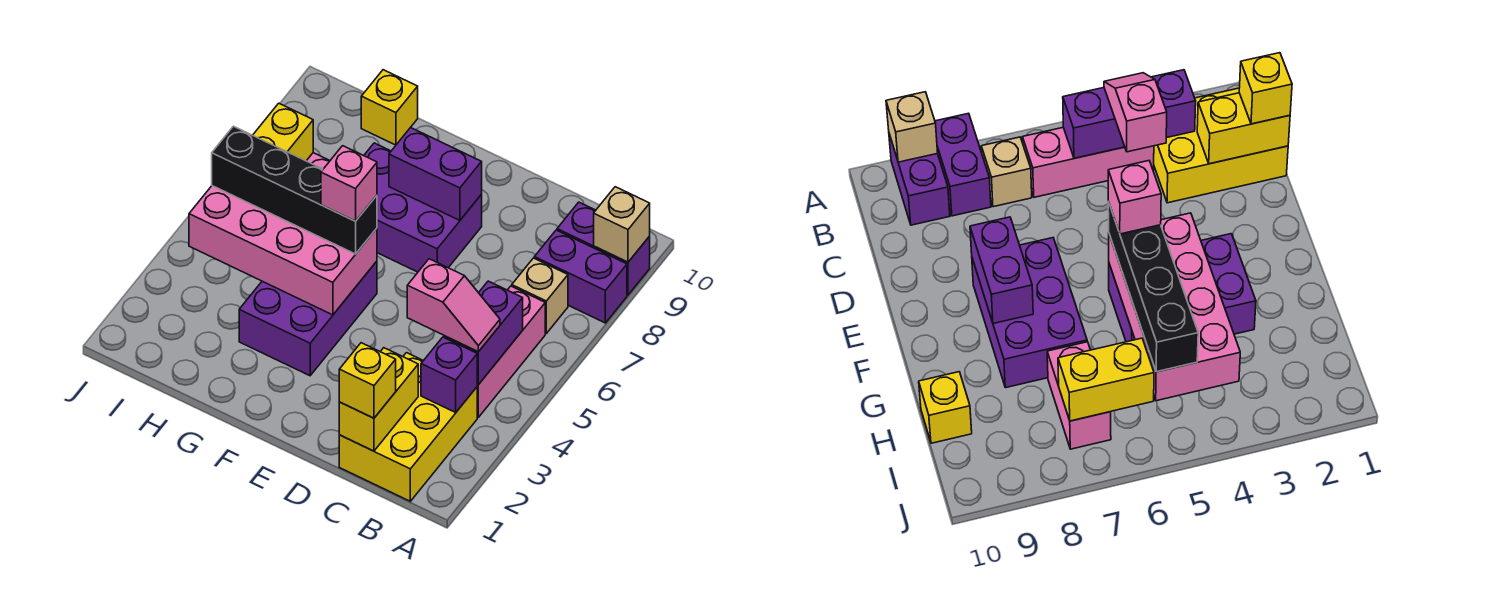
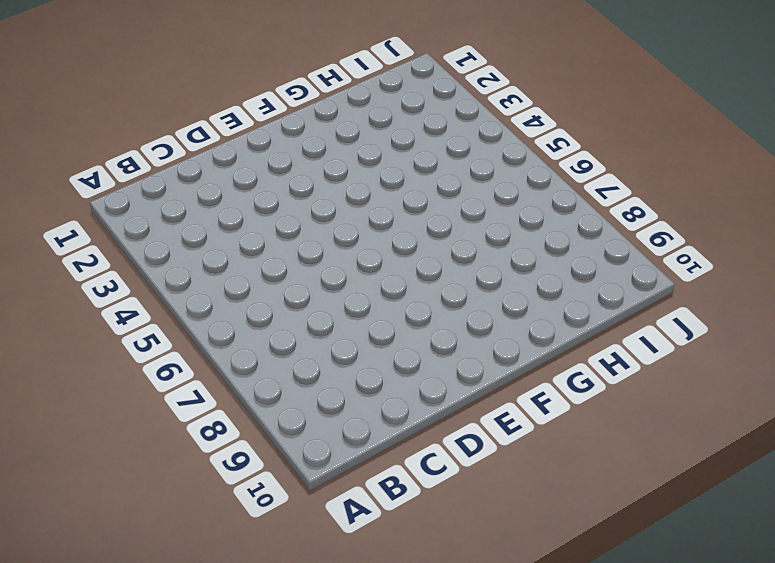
none -> purple brick A8:B8 level 1
none -> purple brick A9:B9 level 1
none -> yellow brick B1:C3 level 1

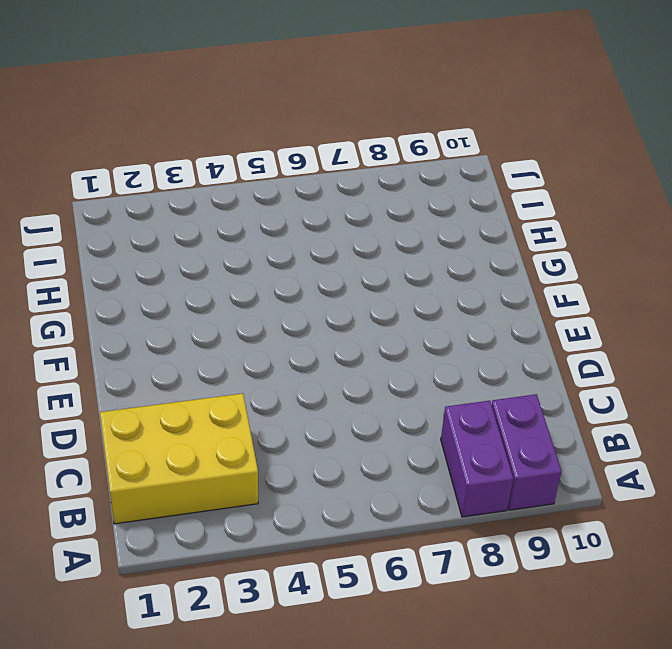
none -> pink brick B4:B6 level 1
none -> tan brick B7 level 1
none -> purple brick E7:G8 level 1

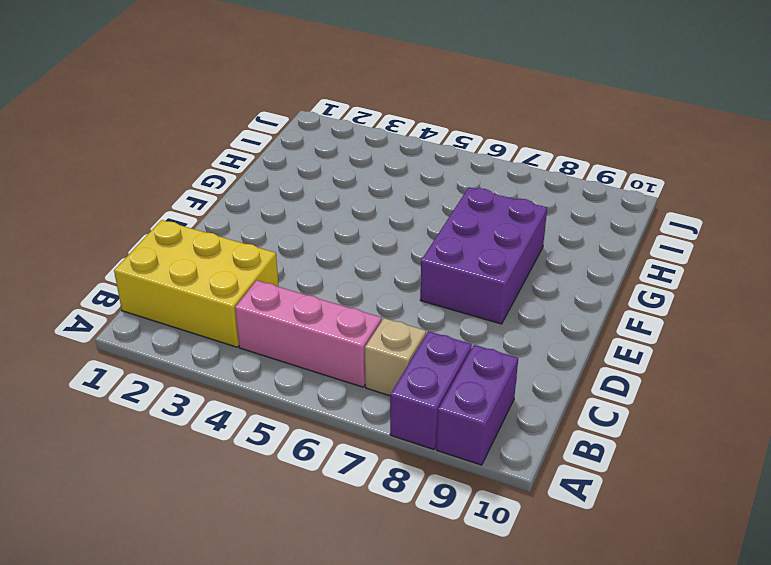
none -> purple brick F3:G5 level 1
none -> pink brick H7:I7 level 1
none -> yellow brick H10 level 1

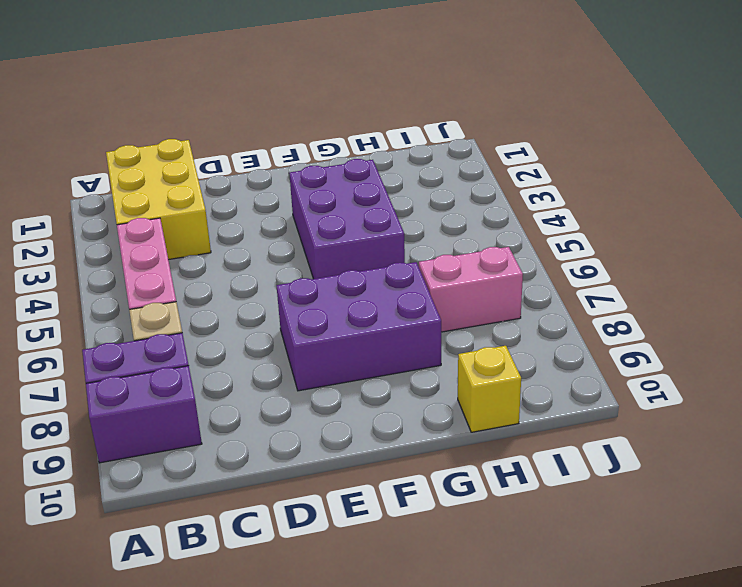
none -> tan brick A9 level 2
none -> purple brick B3 level 2
none -> purple brick B4:B5 level 2

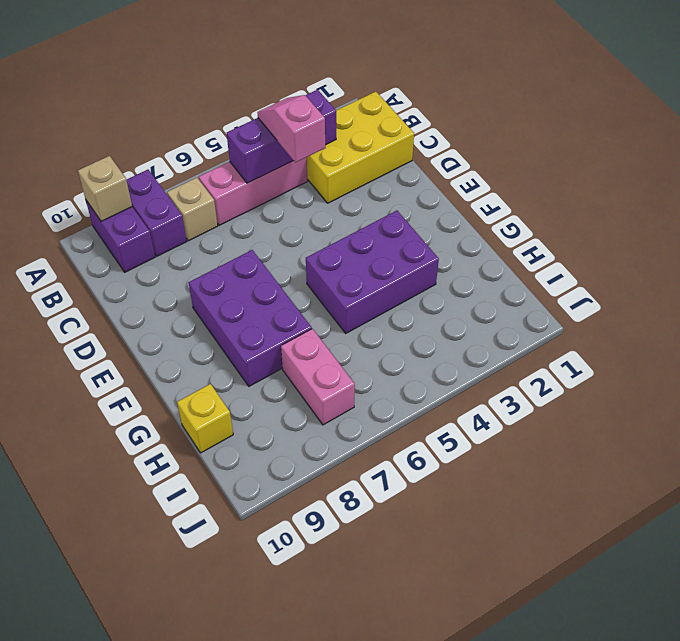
none -> yellow brick C1:C2 level 2
none -> purple brick E8:F8 level 2
none -> pink brick F4:I5 level 2

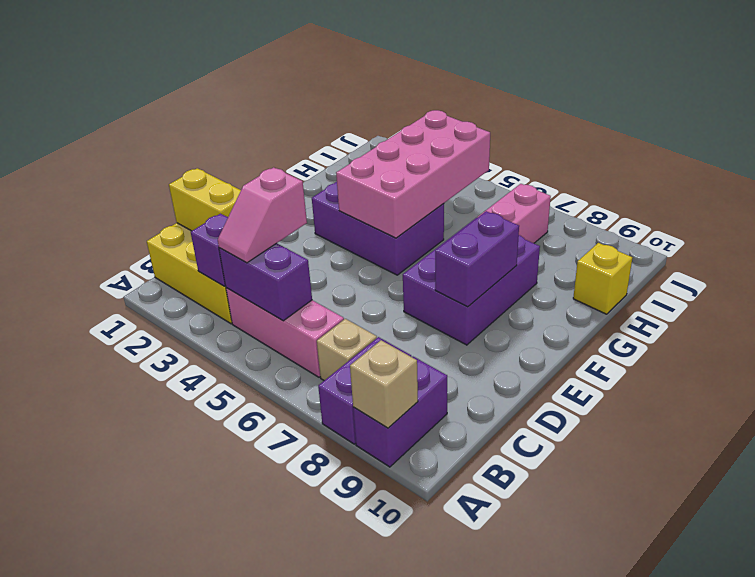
none -> yellow brick I6:I7 level 2
none -> yellow brick C1 level 3
none -> black brick F5:I5 level 3

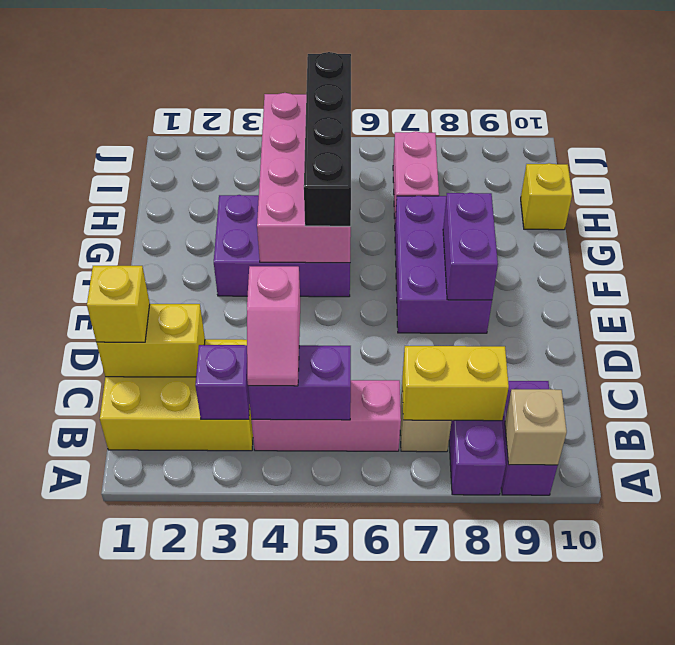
yellow brick B7:B8 level 2 -> yellow brick I6:I7 level 2
none -> pink brick F5 level 4

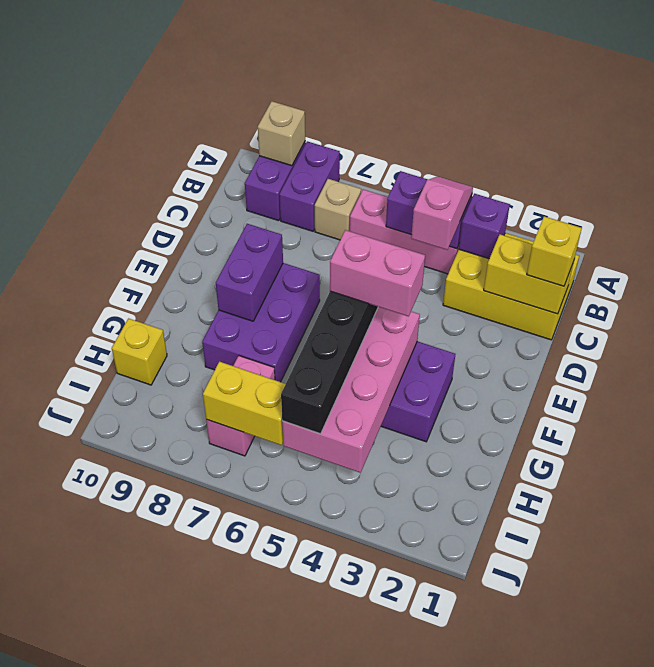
pink brick F4:F5 level 4 -> pink brick F5 level 4

